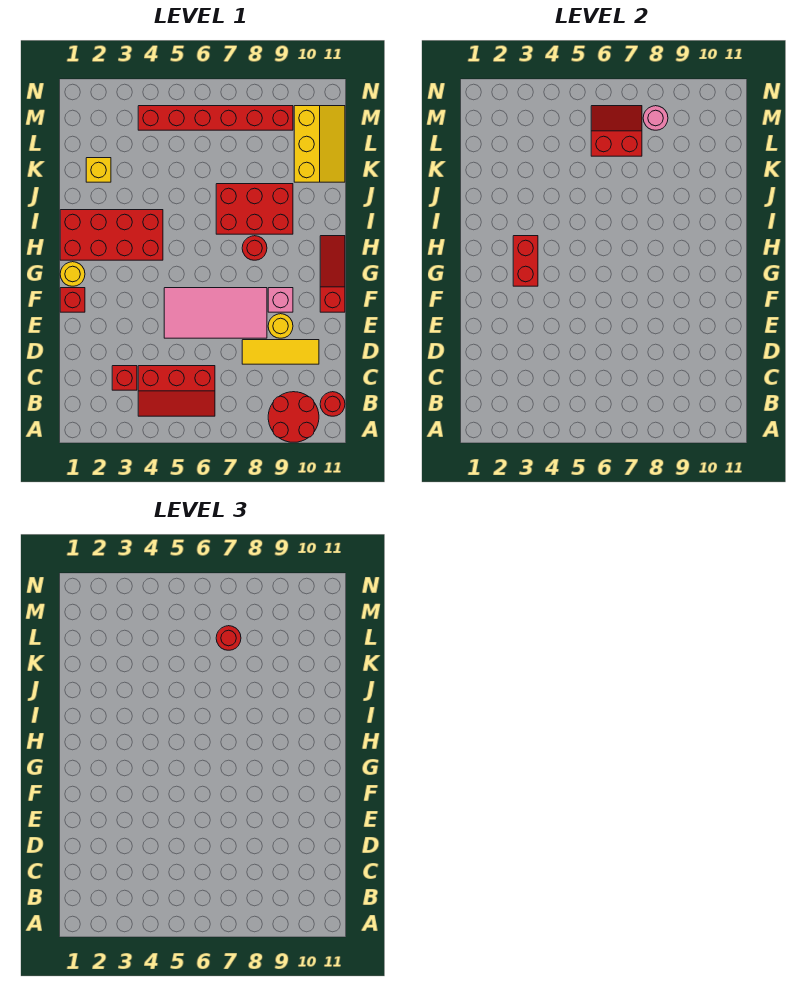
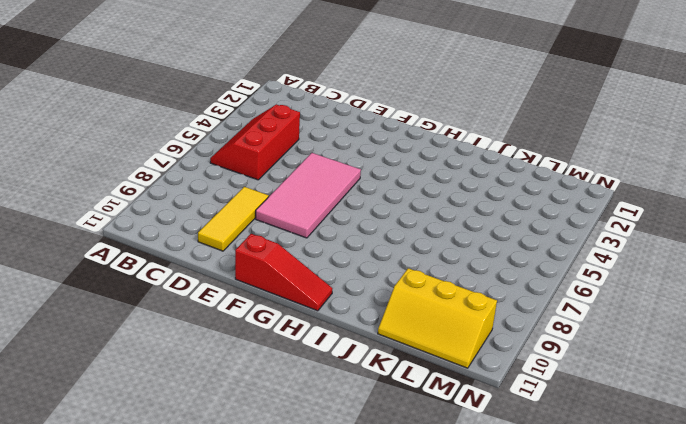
none -> red round brick A9:B10 level 1
none -> red round brick B11 level 1
none -> red brick C3 level 1

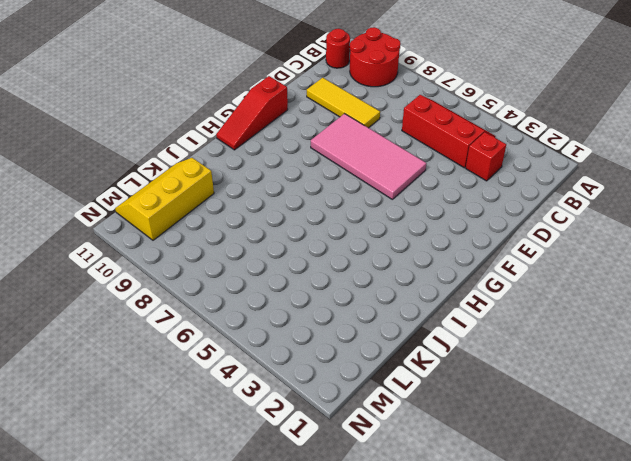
none -> yellow round brick E9 level 1
none -> red brick F1 level 1
none -> pink brick F9 level 1

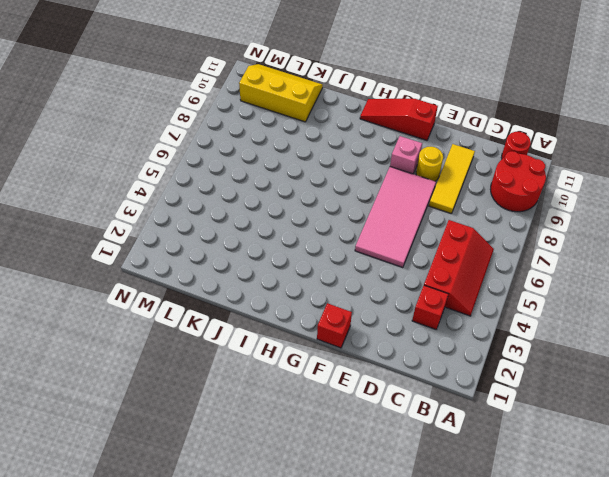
none -> yellow round brick G1 level 1
none -> red brick H1:I4 level 1
none -> red round brick H8 level 1

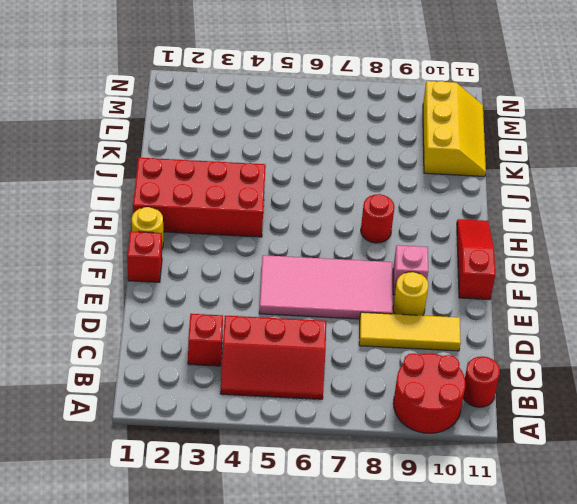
none -> red brick I7:J9 level 1
none -> yellow brick K2 level 1
none -> red brick M4:M9 level 1

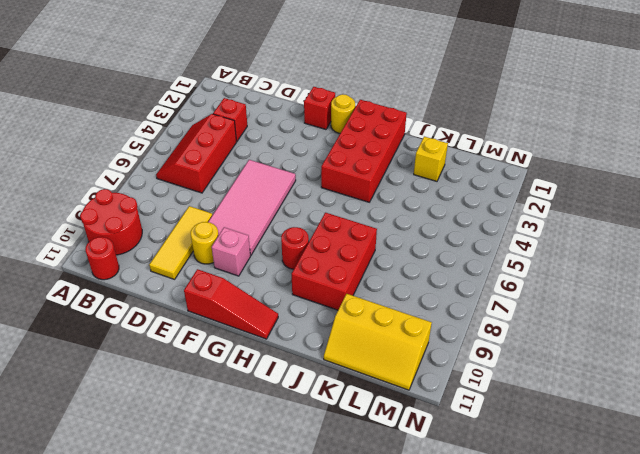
none -> red brick M4:M9 level 1
none -> red brick G3:H3 level 2
none -> red slope L6:M7 level 2 top L

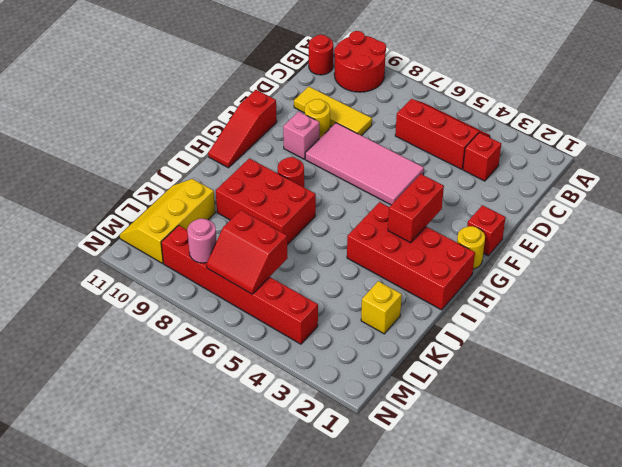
none -> red round brick L7 level 3

